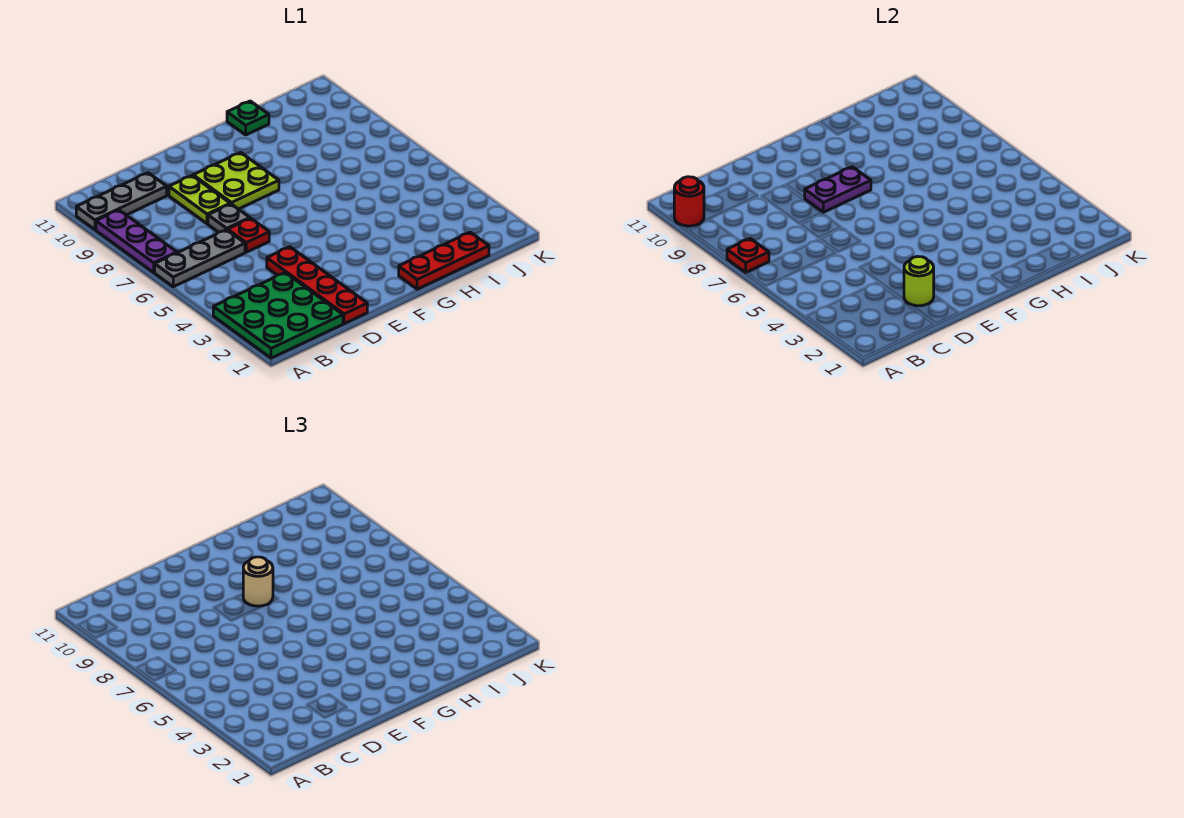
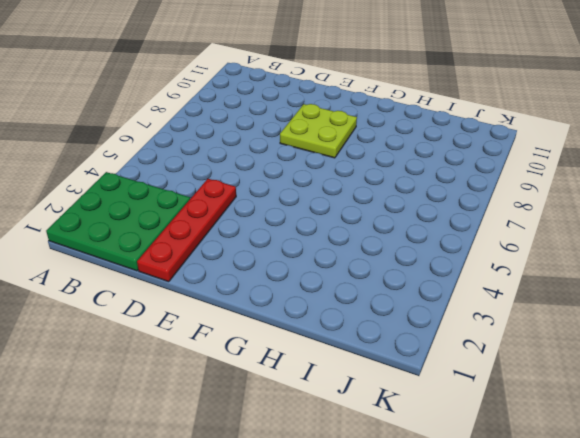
none -> grey plate A6:C6 level 1
none -> purple plate A7:A9 level 1
none -> grey plate A10:C10 level 1

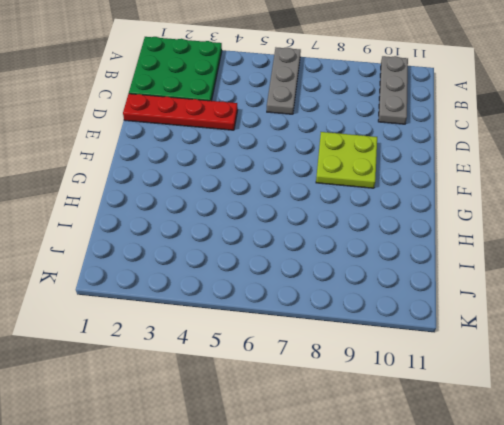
none -> purple plate A7:A9 level 1
none -> red plate D6 level 1
none -> grey plate D7 level 1

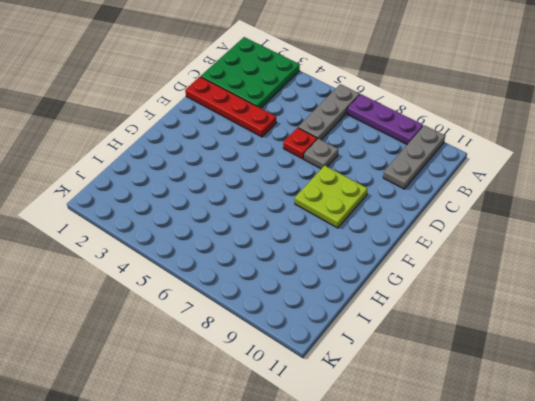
none -> lime plate D8:D9 level 1
none -> red plate G1:I1 level 1
none -> green plate H11 level 1

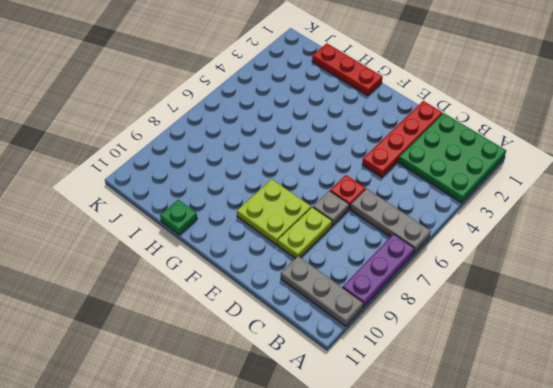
none -> red plate A7 level 2
none -> red round brick A10 level 2
none -> lime round brick D2 level 2

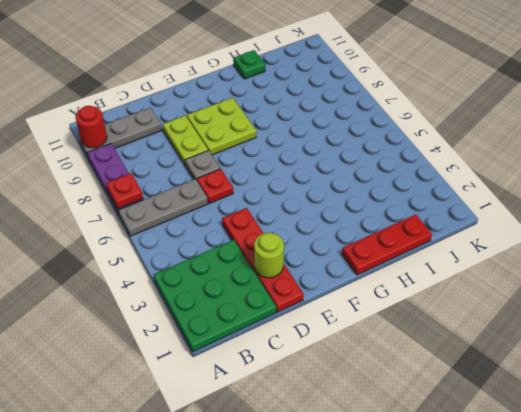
none -> purple plate E8:F8 level 2
none -> tan round brick F8 level 3

